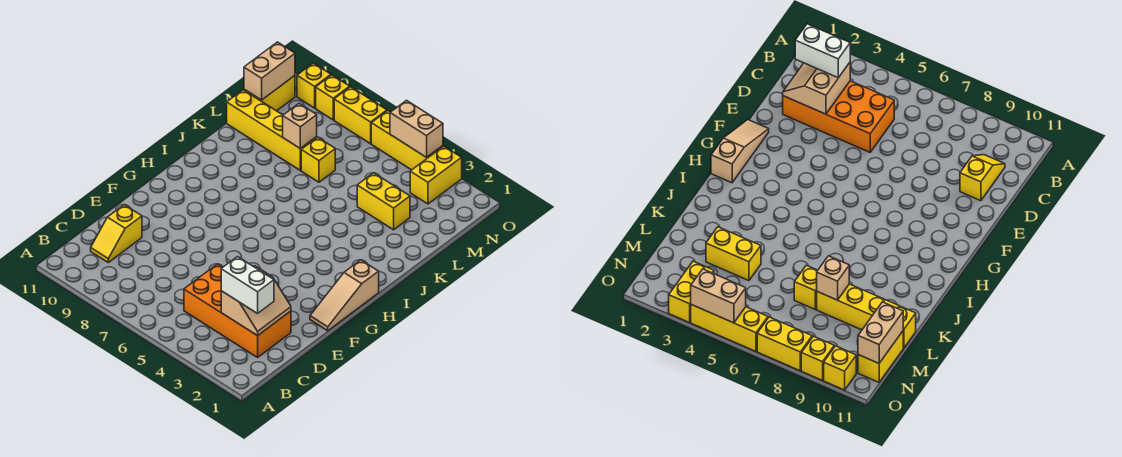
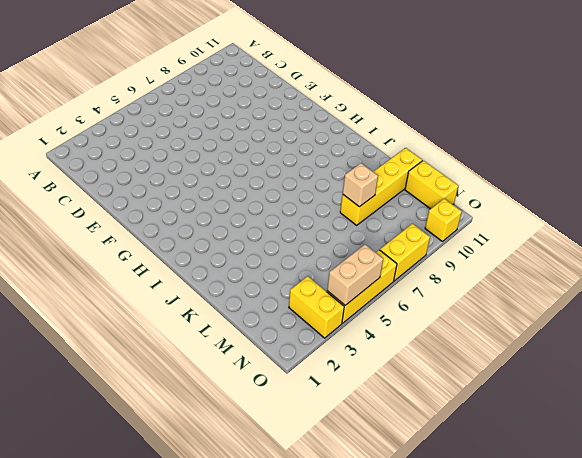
none -> orange brick C2:D5 level 1
none -> yellow slope C10:D10 level 1 top D
none -> tan slope F1:H1 level 1 top H

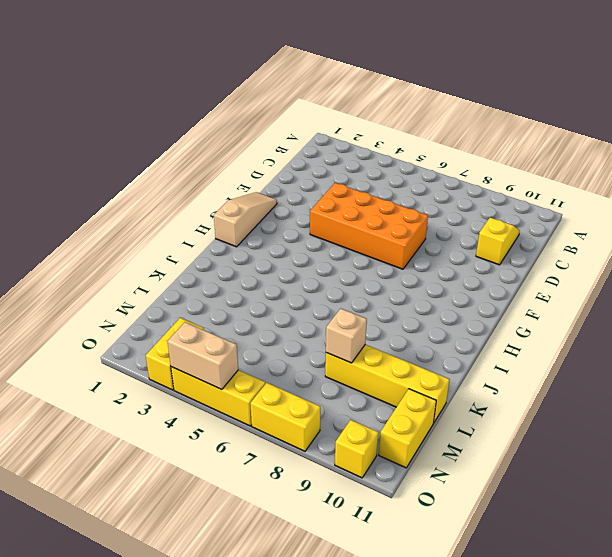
orange brick E4:F7 level 1 -> orange brick C2:D5 level 1
none -> yellow brick L3:L4 level 1
none -> yellow brick L7 level 1
none -> yellow brick O9 level 1

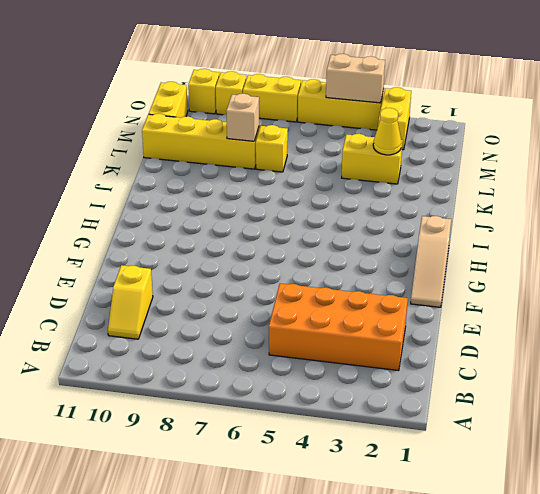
yellow cone L3 level 2 -> none
none -> tan slope C2:D3 level 2 top 3
none -> tan brick M11:N11 level 2
none -> white brick C2:C3 level 3

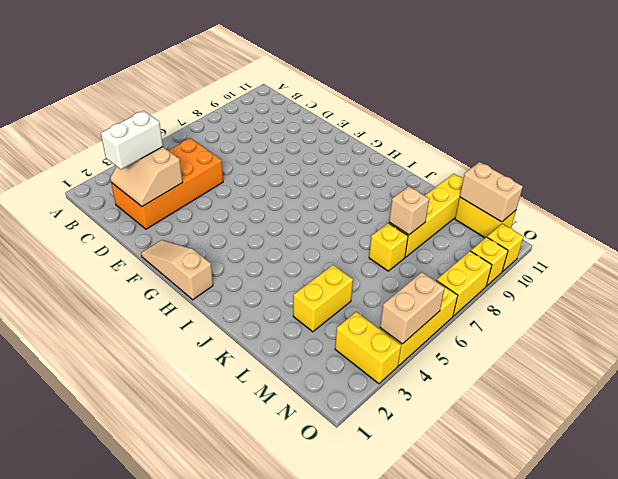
none -> yellow slope C10:D10 level 1 top D

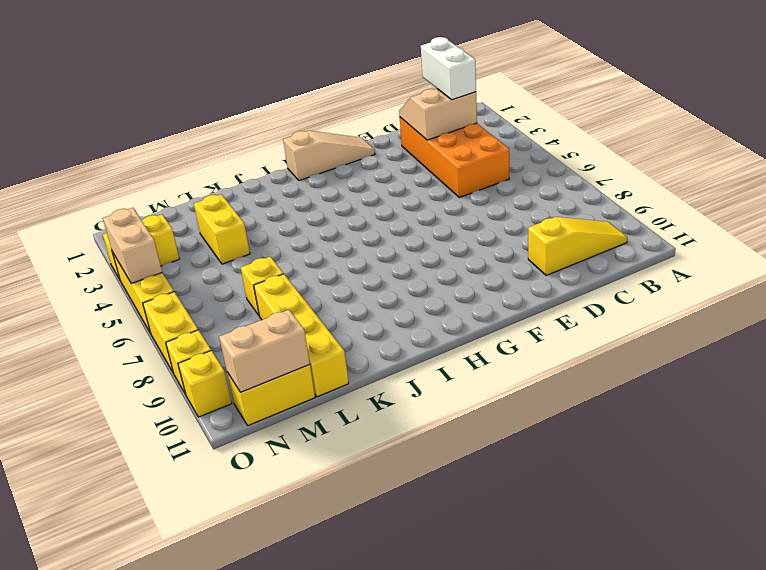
yellow slope B10:D10 level 1 top D -> yellow slope C10:D10 level 1 top D
none -> tan brick L8 level 2

